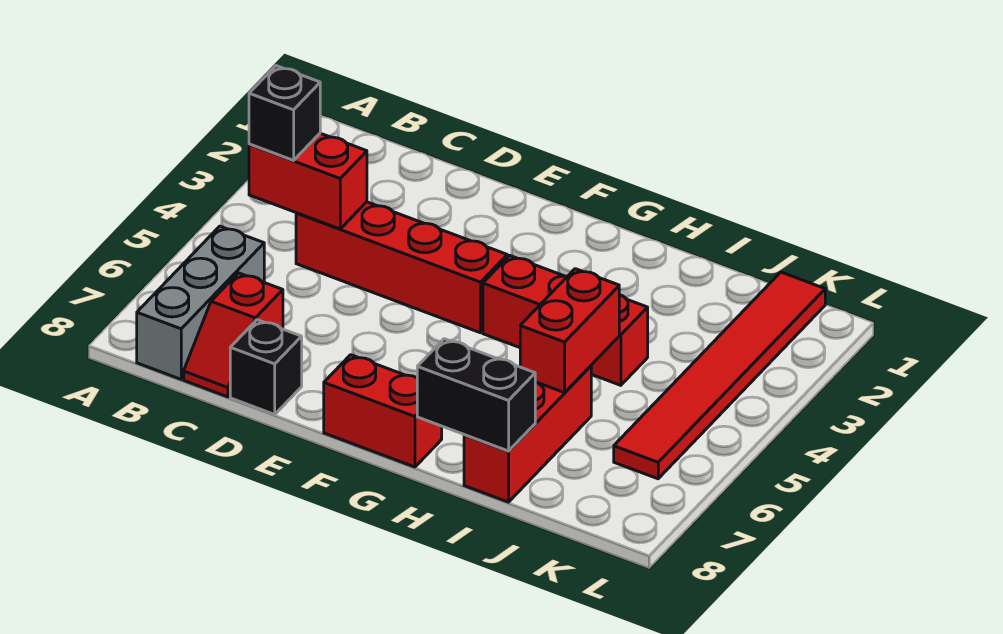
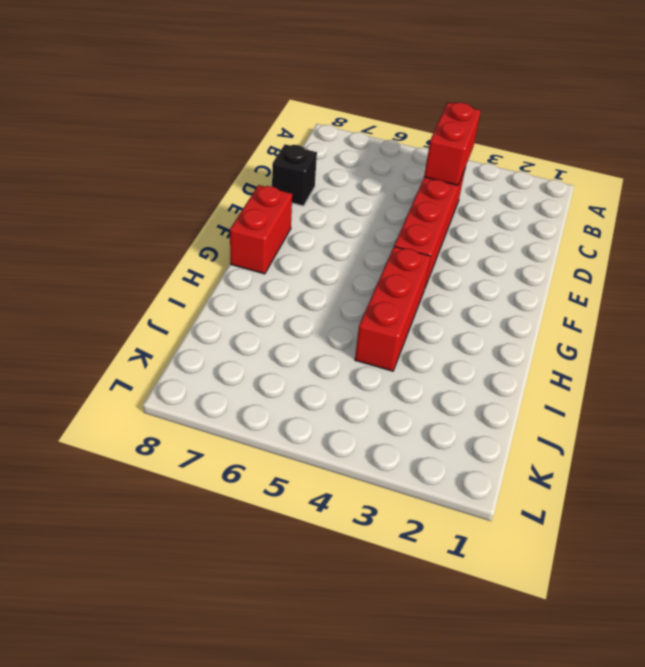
none -> grey brick B6:B8 level 1
none -> red slope C7:C8 level 1 top 7
none -> red brick I6:I8 level 1

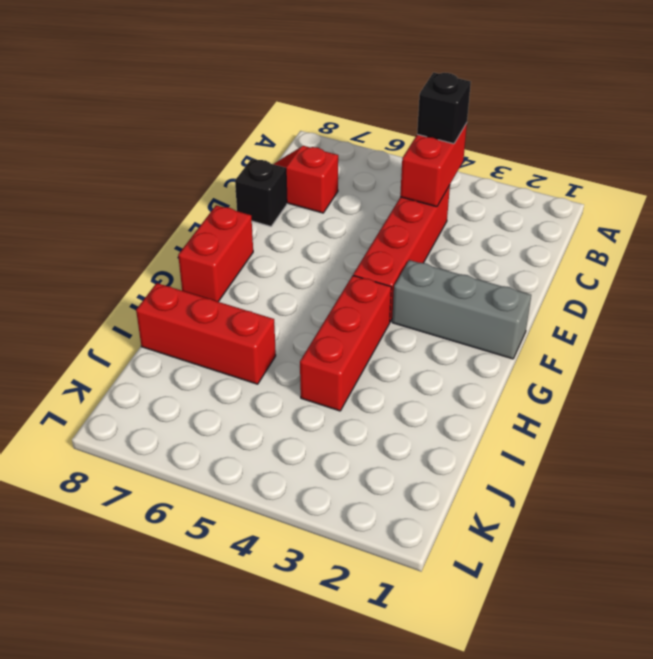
grey brick F1:F3 level 1 -> grey brick B6:B8 level 1
none -> red tile K1:K6 level 1
none -> black brick H8:I8 level 2
none -> red brick I5:I6 level 2

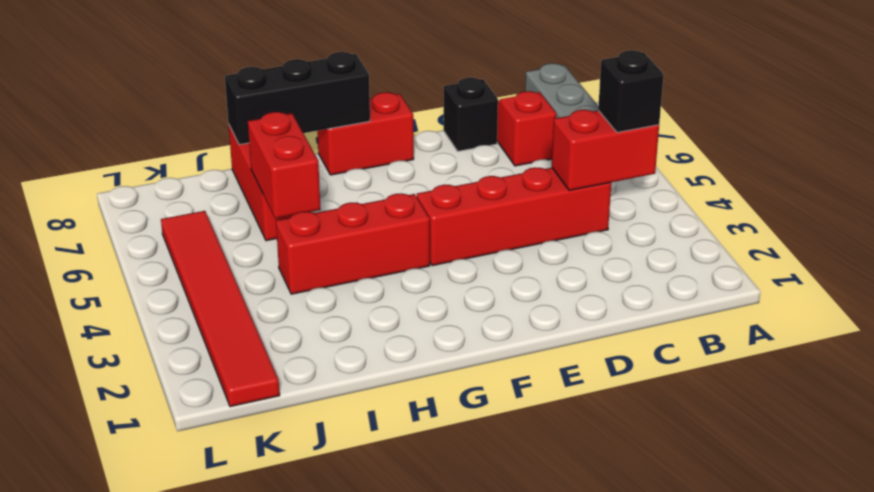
black brick G8:I8 level 2 -> black brick H8:I8 level 2

